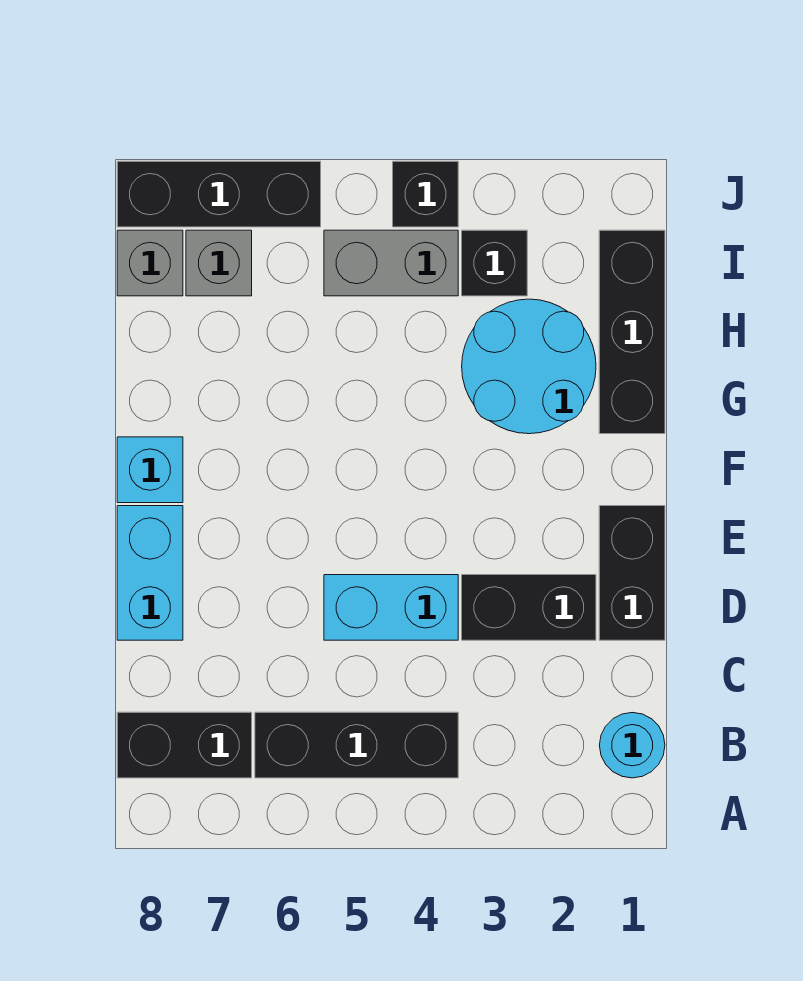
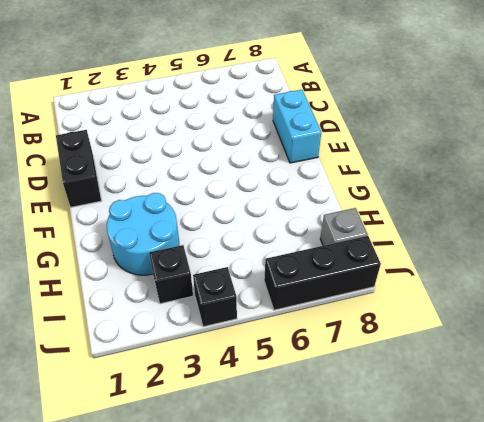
none -> cyan round brick B1 level 1
none -> black brick B4:B6 level 1
none -> black brick B7:B8 level 1

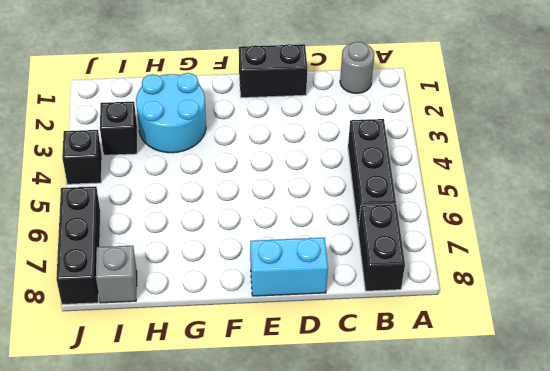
grey round brick B1 level 1 -> cyan round brick B1 level 1
none -> black brick D2:D3 level 1
none -> cyan brick D4:D5 level 1
none -> cyan brick F8 level 1

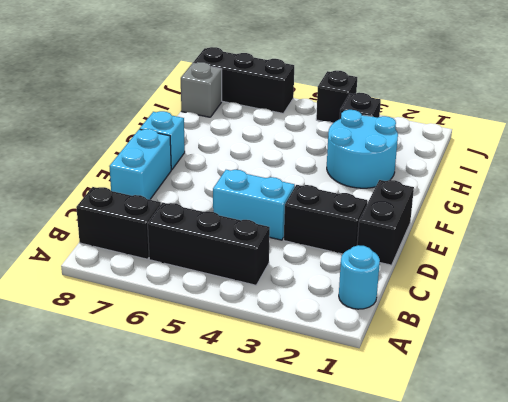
none -> black brick G1:I1 level 1
none -> grey brick I4:I5 level 1
none -> grey brick I7 level 1

